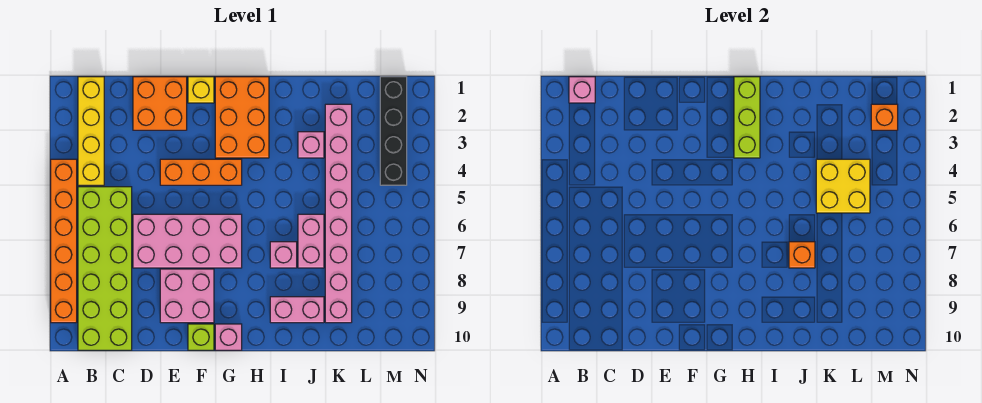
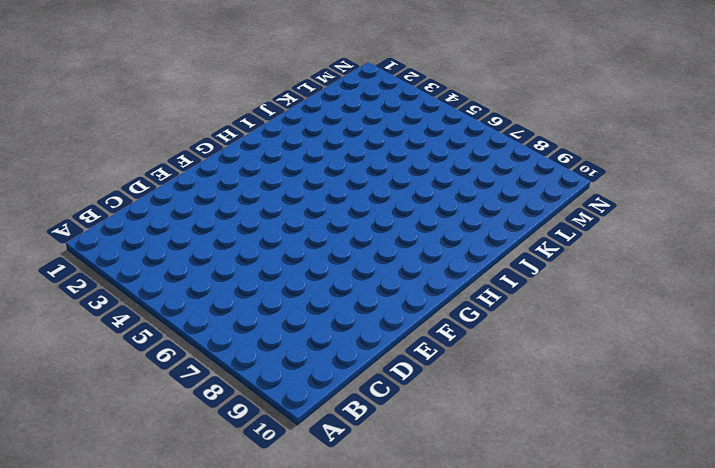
none -> orange brick A4:A9 level 1
none -> yellow brick B1:B4 level 1
none -> lime brick B5:C10 level 1

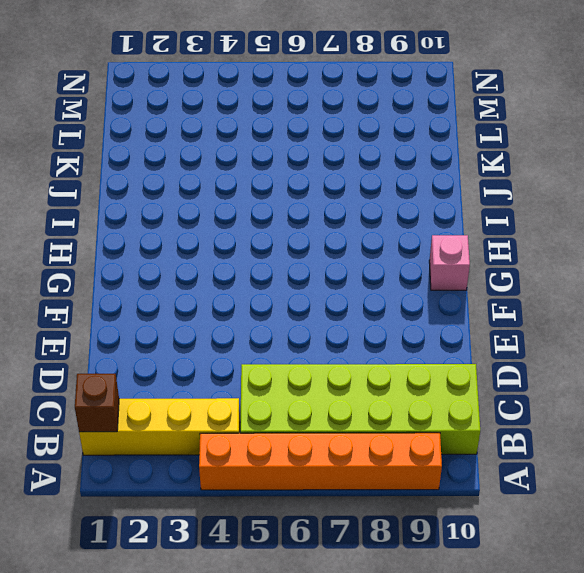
brown brick B1 level 2 -> pink brick B1 level 2
none -> orange brick D1:E2 level 1
none -> pink brick D6:G7 level 1
none -> orange brick E4:G4 level 1

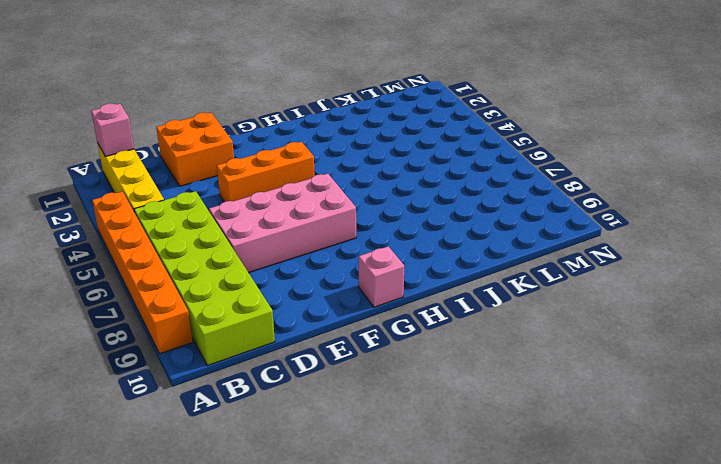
none -> pink brick E8:F9 level 1
none -> yellow brick F1 level 1
none -> lime brick F10 level 1

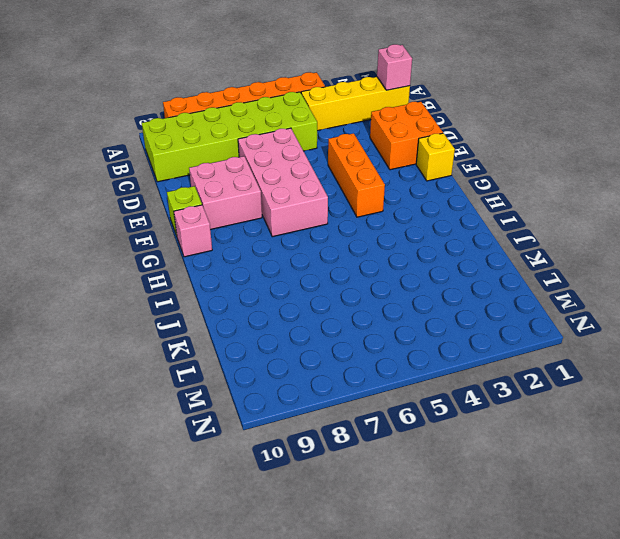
none -> orange brick G1:H3 level 1
none -> pink brick I7 level 1
none -> pink brick I9:J9 level 1

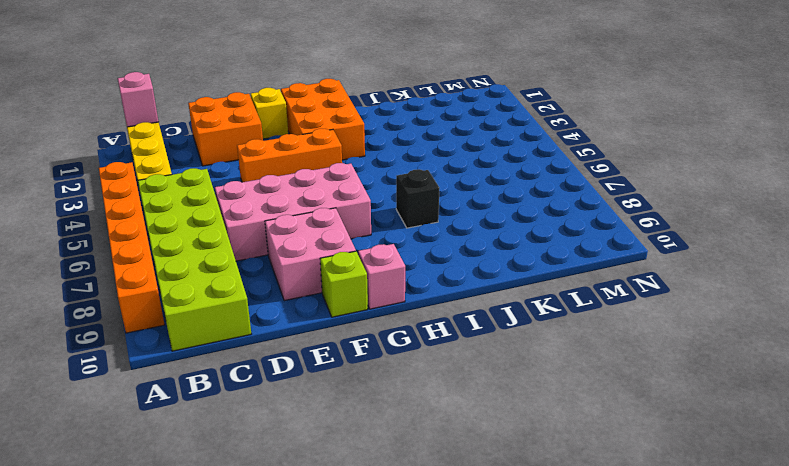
black brick I7 level 1 -> pink brick I7 level 1
none -> pink brick I9:J9 level 1
none -> pink brick J3 level 1
none -> pink brick J6:J7 level 1

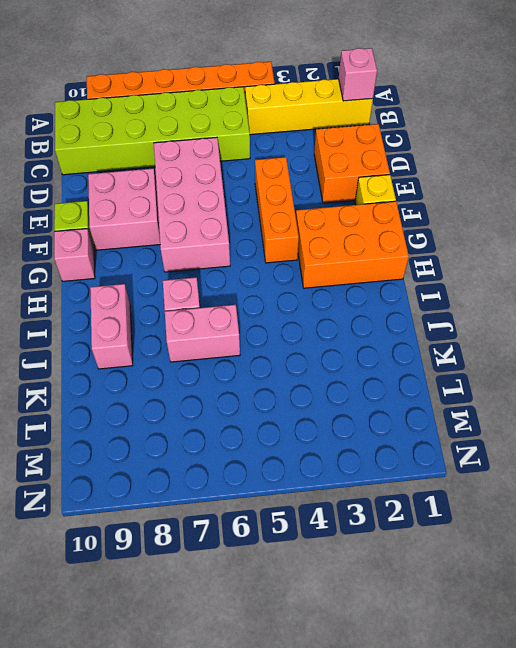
none -> pink brick J3 level 1
none -> pink brick K2:K9 level 1
none -> black brick M1:M4 level 1

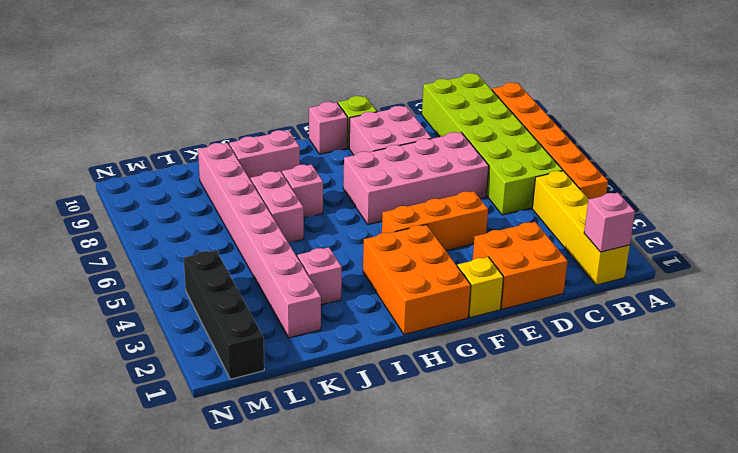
none -> lime brick H1:H3 level 2
none -> orange brick J7 level 2
none -> yellow brick K4:L5 level 2

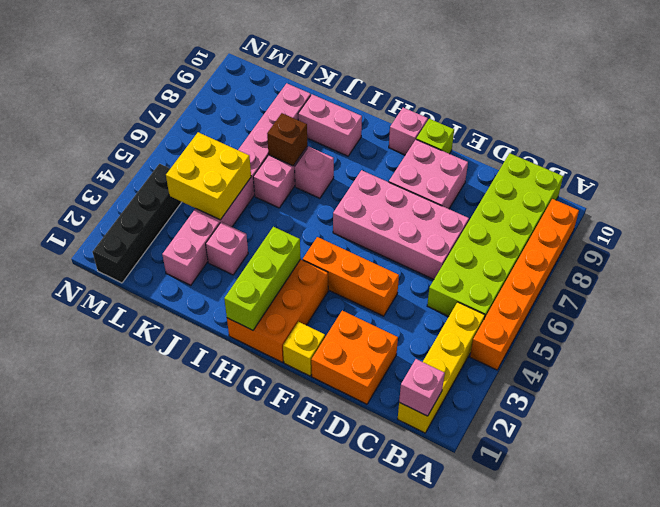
brown brick J7 level 2 -> orange brick J7 level 2
none -> orange brick M2 level 2

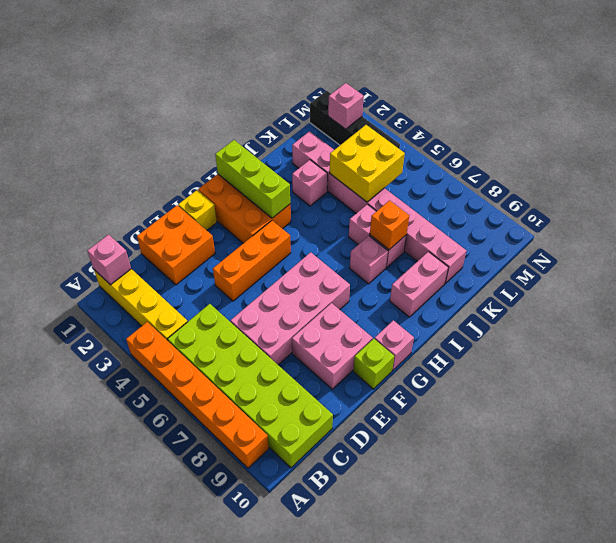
pink brick M2 level 2 -> orange brick M2 level 2

